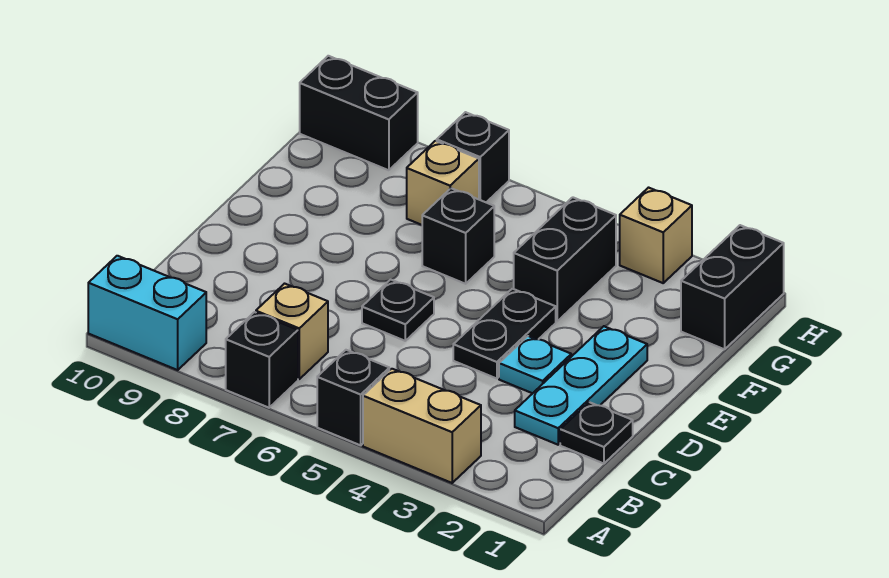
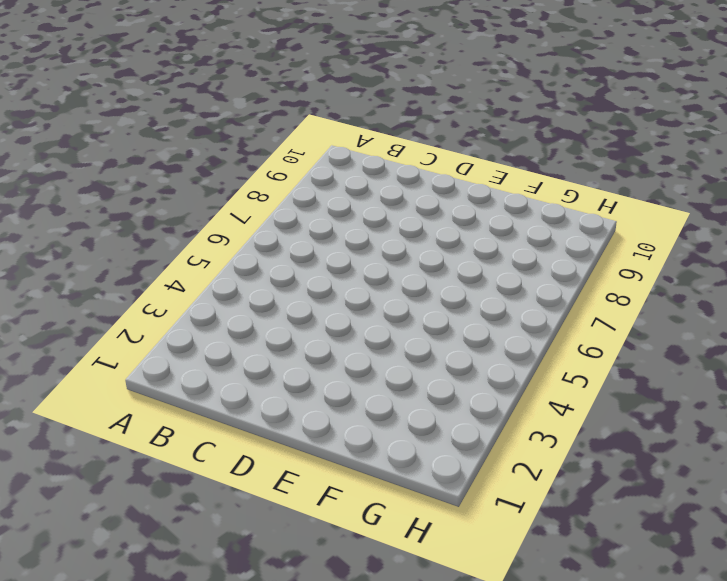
none -> tan brick A3:A4 level 1
none -> black brick A5 level 1
none -> black brick A7 level 1

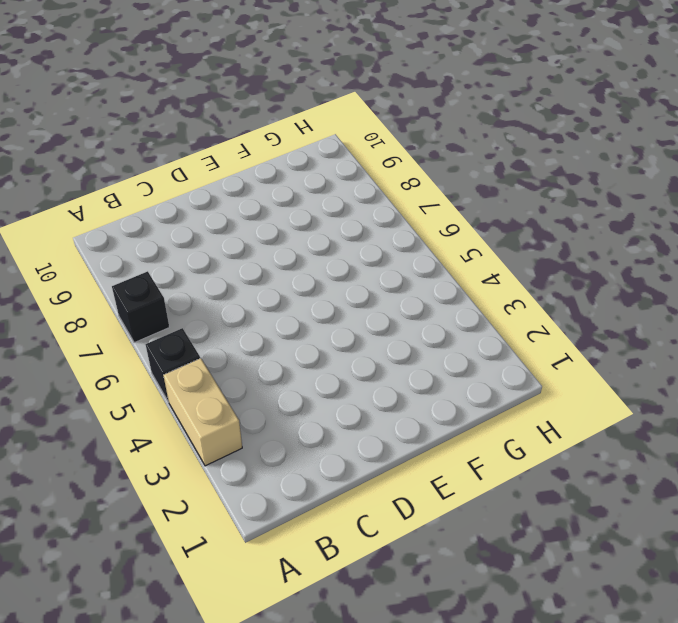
none -> cyan brick A9:A10 level 1
none -> tan brick B7 level 1
none -> black plate C1 level 1

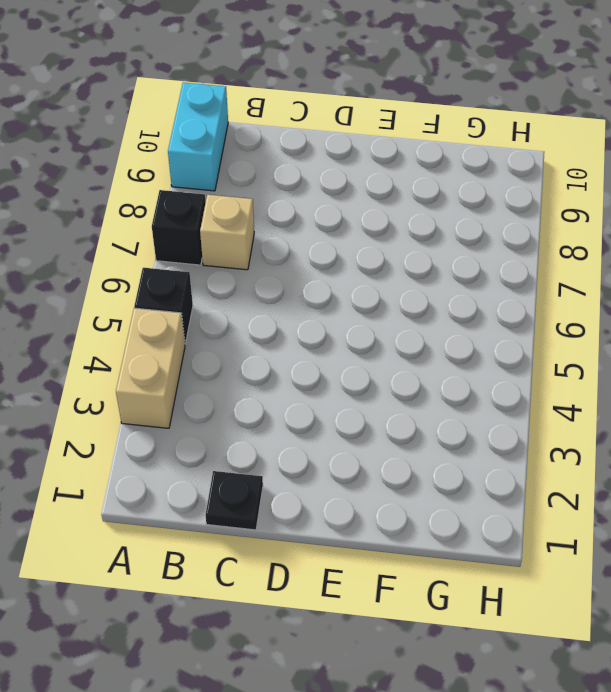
none -> cyan plate C2:E2 level 1
none -> cyan plate D3 level 1
none -> black plate D4:E4 level 1

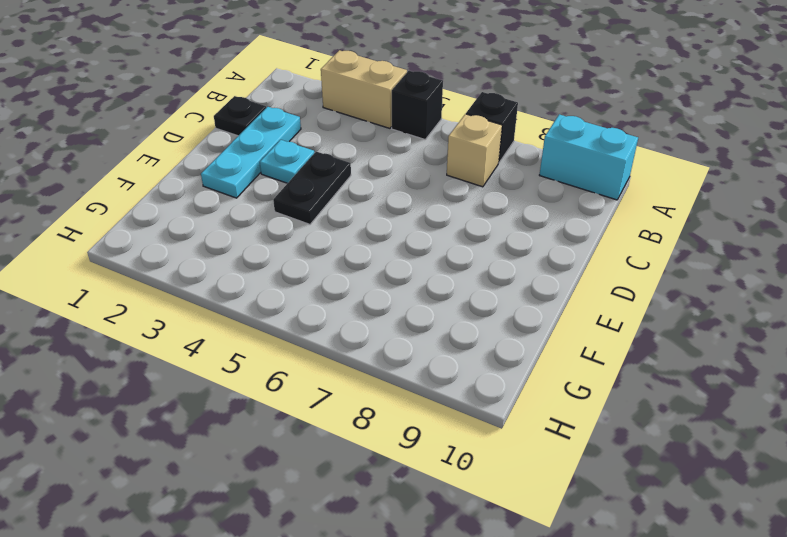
none -> black plate D6 level 1
none -> black brick F4:G4 level 1
none -> black brick F6 level 1

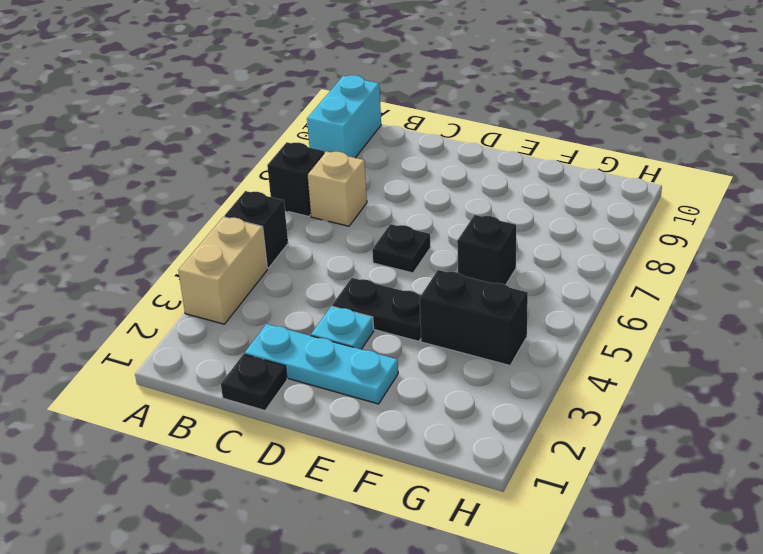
none -> black brick G1:H1 level 1
none -> tan brick G7 level 1
none -> tan brick H3 level 1

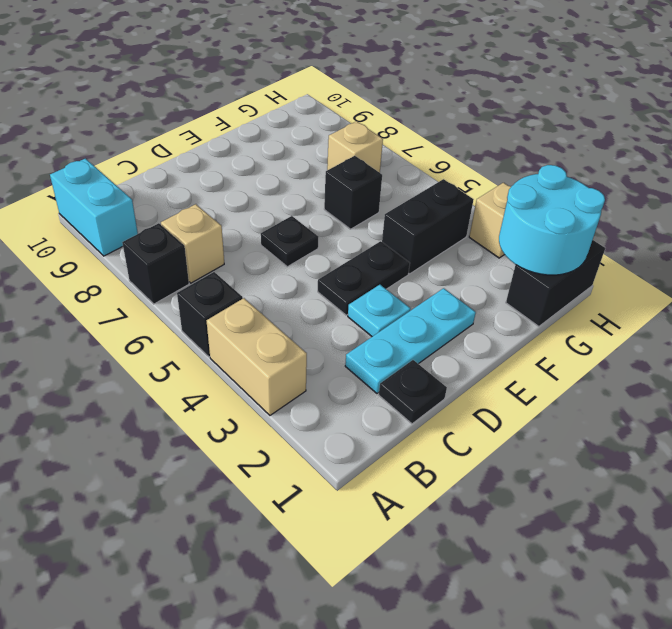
cyan round brick G1:H2 level 2 -> none
none -> black brick H7 level 1
none -> black brick H9:H10 level 1

